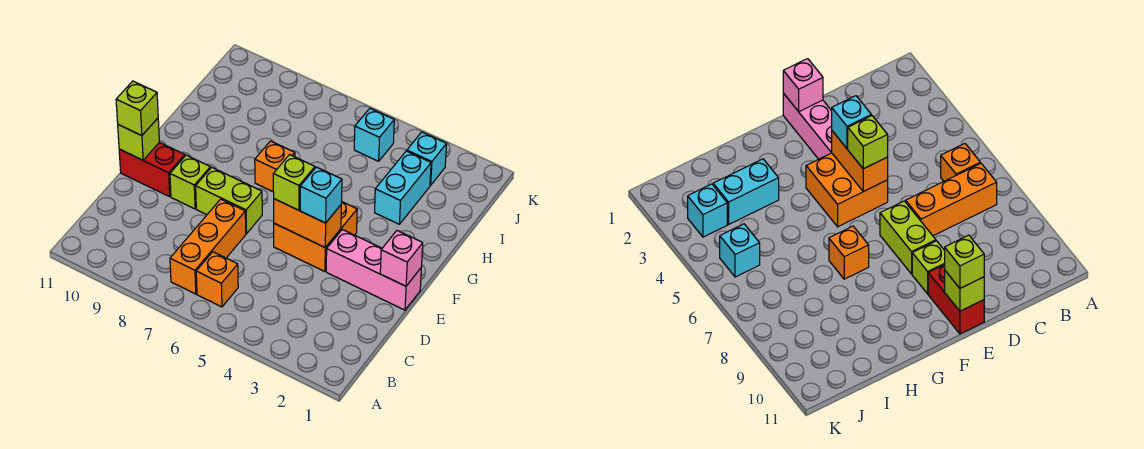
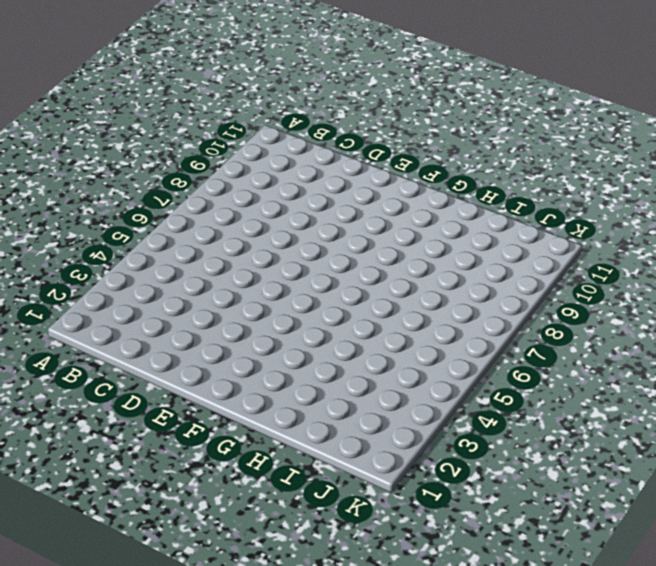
none -> orange brick B6 level 1
none -> orange brick B7:D7 level 1
none -> pink brick E1:E3 level 1

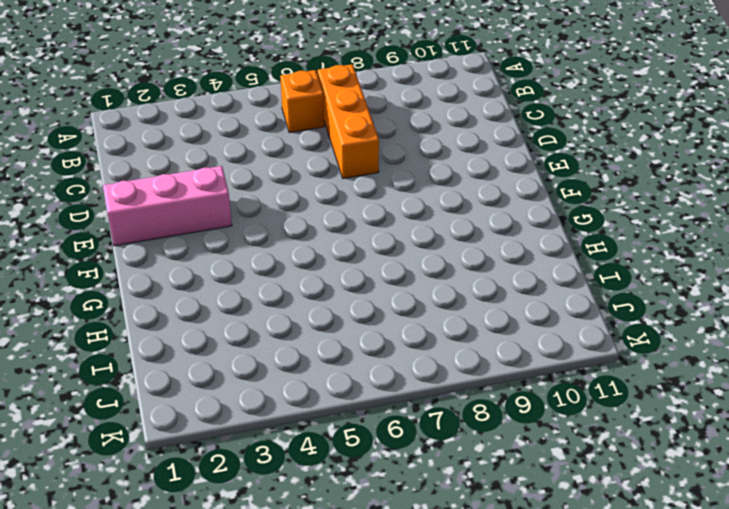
none -> orange brick E4:F5 level 1
none -> lime brick E7:E8 level 1
none -> lime brick E9 level 1

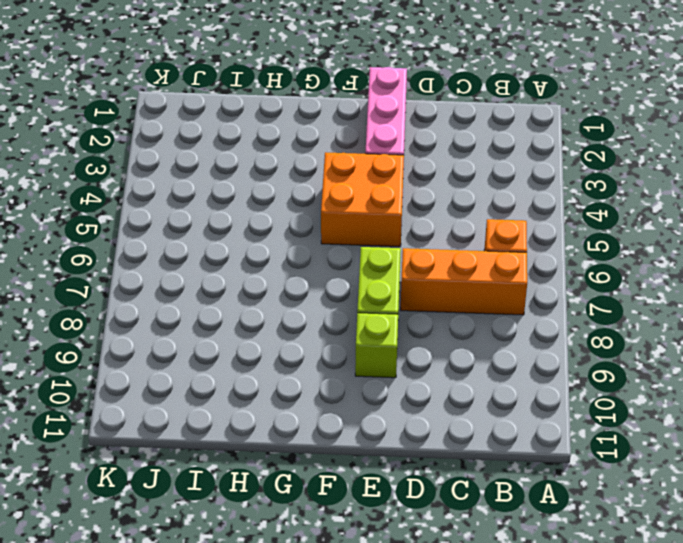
none -> red brick E10:E11 level 1
none -> orange brick G7 level 1
none -> cyan brick H3:I3 level 1

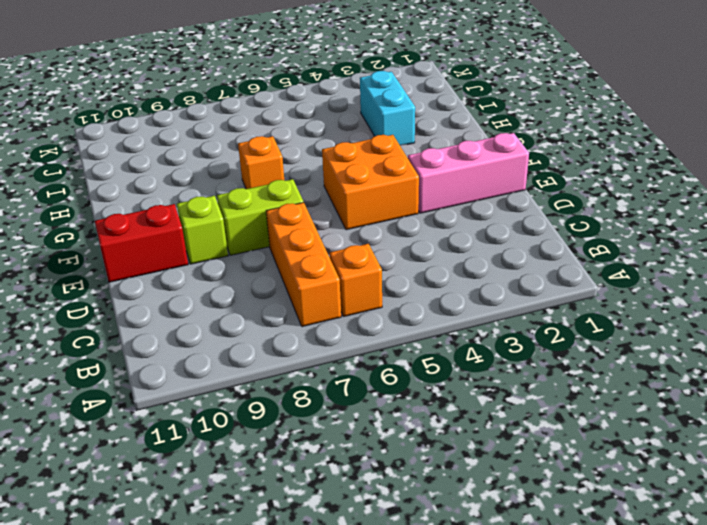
none -> cyan brick J3 level 1
none -> cyan brick J5 level 1
none -> pink brick E1 level 2

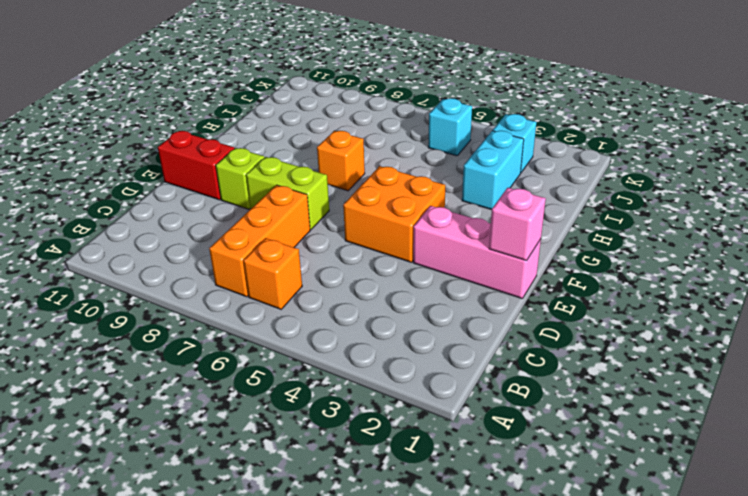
none -> orange brick E4:E5 level 2
none -> lime brick E11 level 2
none -> cyan brick E4 level 3

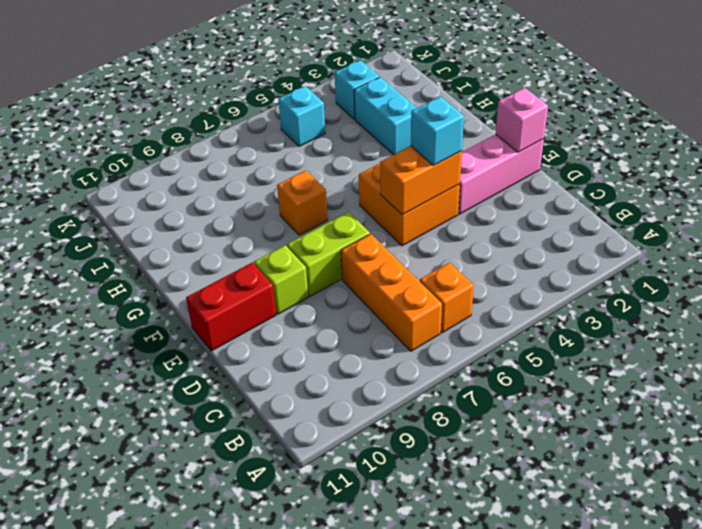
none -> lime brick E11 level 2
none -> lime brick E5 level 3
none -> lime brick E11 level 3

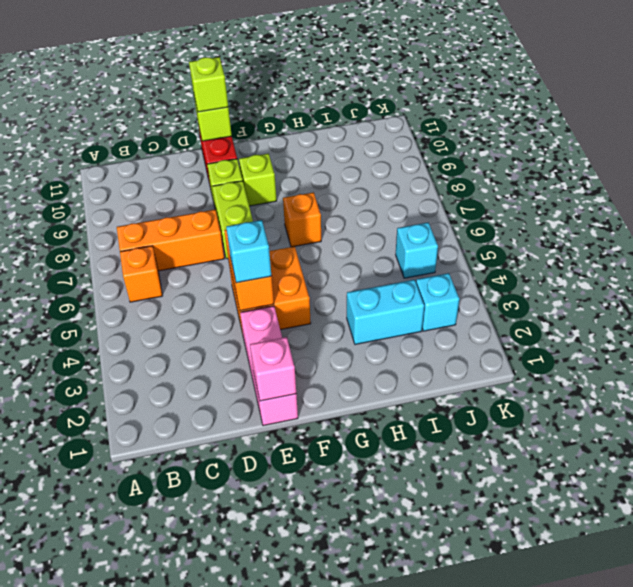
lime brick F9 level 1 -> lime brick E5 level 3

